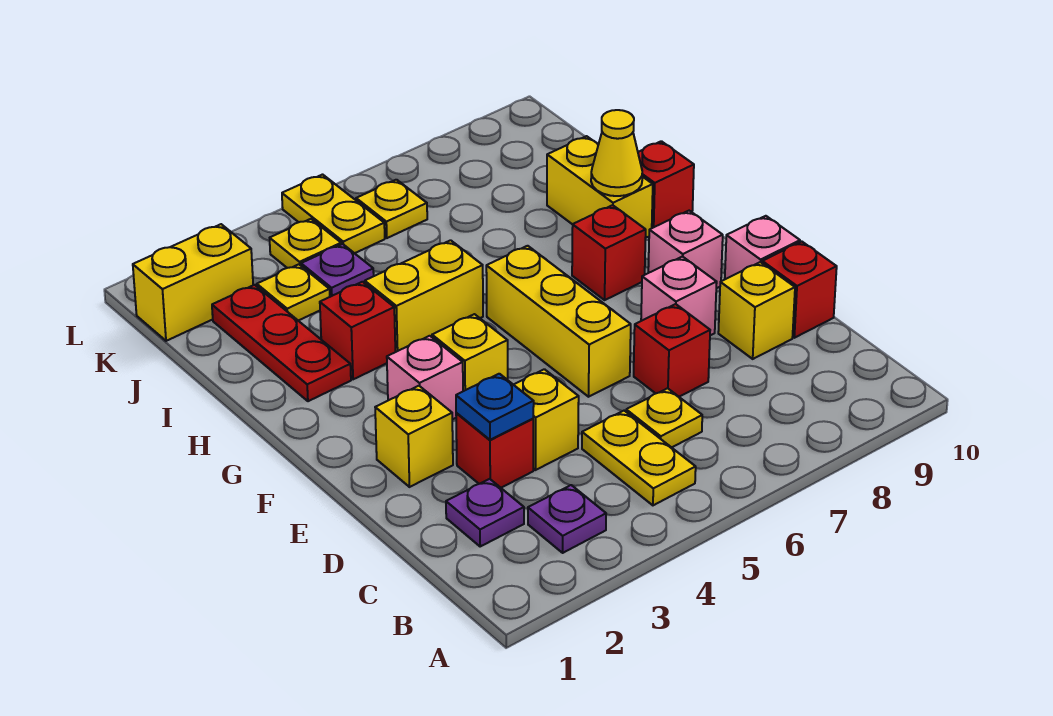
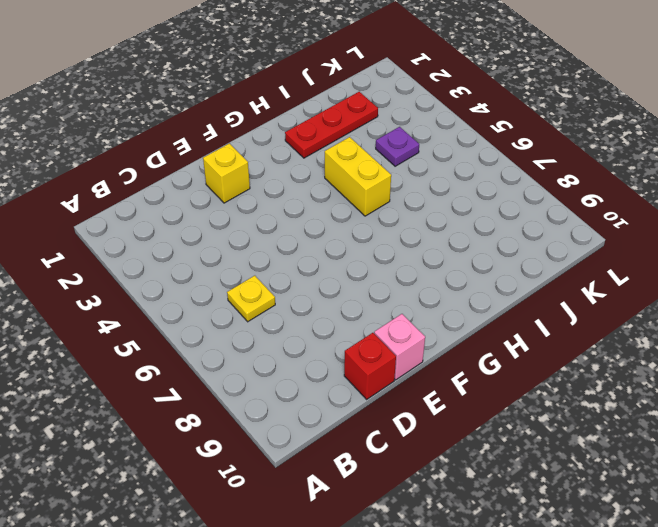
none -> purple plate B3 level 1
none -> yellow plate B5:C5 level 1
none -> purple plate C2 level 1
none -> red brick D3 level 1

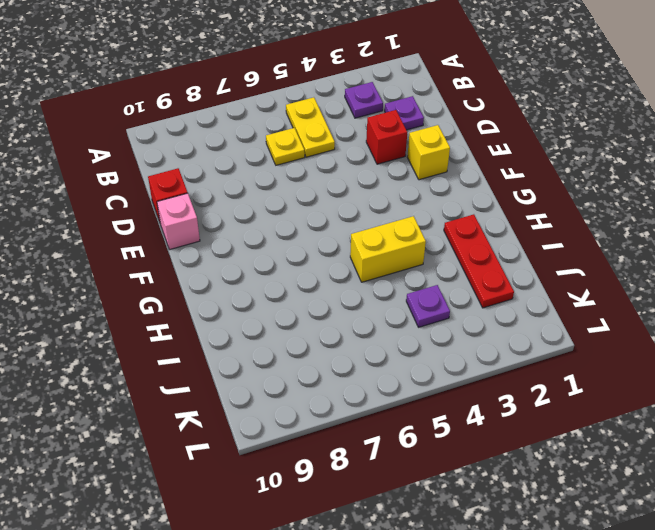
none -> yellow brick D4 level 1
none -> red brick D7 level 1
none -> yellow brick D9 level 1
none -> yellow brick E6:G6 level 1

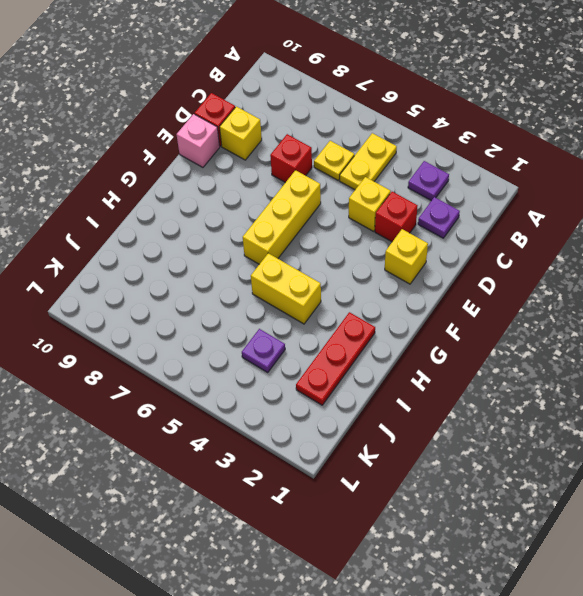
none -> pink brick E8 level 1
none -> pink brick F3 level 1
none -> yellow brick F4 level 1
none -> pink brick F9 level 1

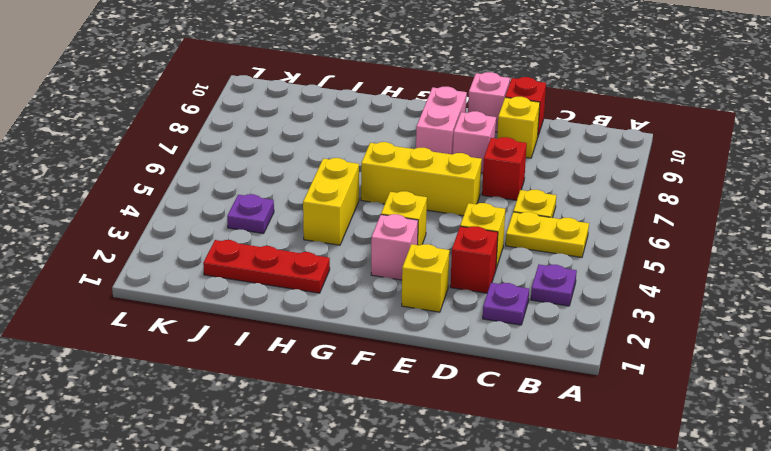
pink brick F8:F9 level 1 -> pink brick F9 level 1
none -> red brick G8 level 1
none -> red brick H3 level 1
none -> yellow brick H9:I9 level 1
none -> red brick H10 level 1

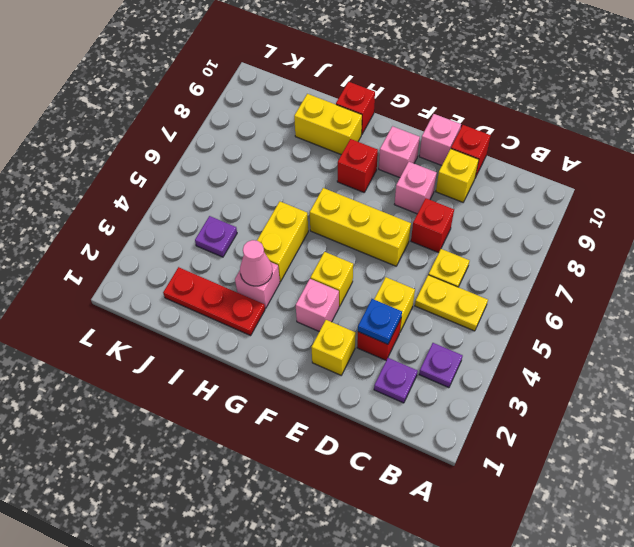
pink brick H3 level 1 -> red brick H3 level 1
pink cone H3 level 2 -> none
none -> yellow plate J3 level 1
none -> yellow brick K1:K2 level 1
none -> yellow plate K4 level 1
none -> yellow plate K5:L5 level 1

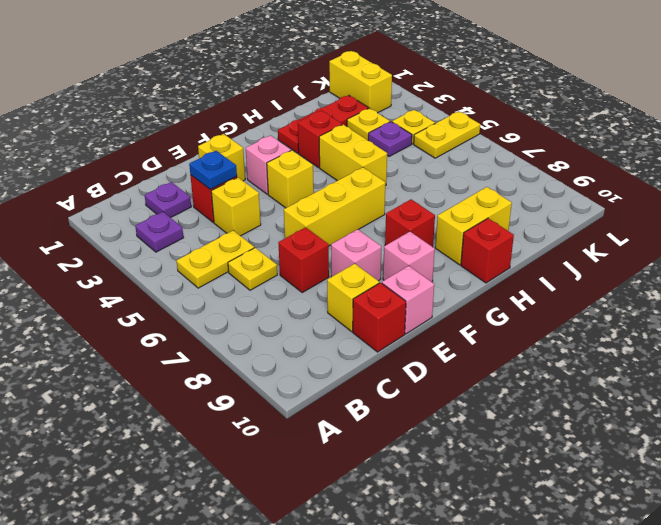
none -> yellow plate K6 level 1
none -> yellow cone H9 level 2

